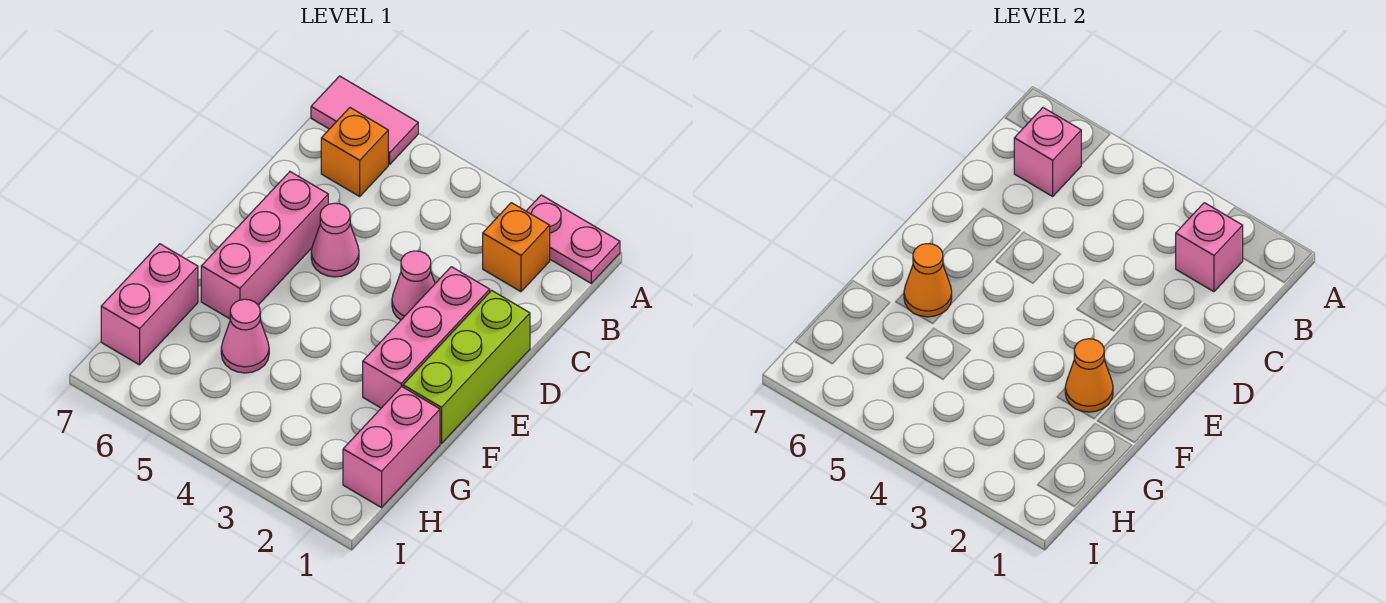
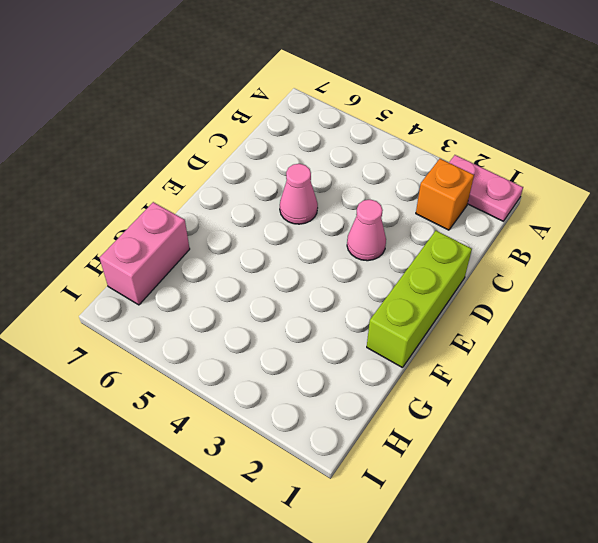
none -> pink tile A6:A7 level 1
none -> orange brick B6 level 1
none -> pink brick D2:F2 level 1

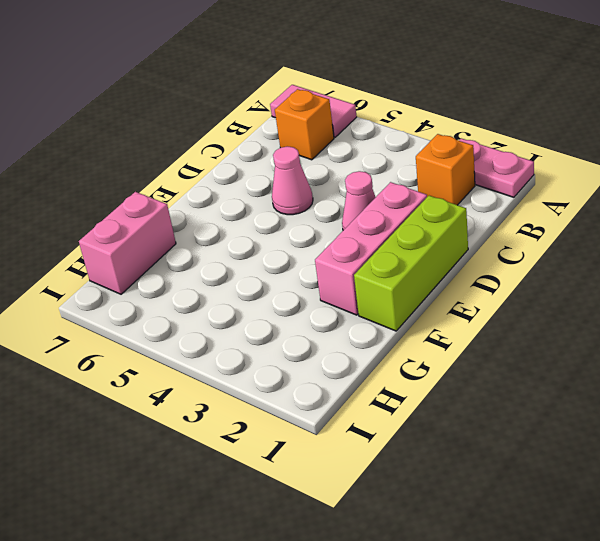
none -> pink brick D6:F6 level 1
none -> pink brick G1:H1 level 1
none -> pink cone G5 level 1

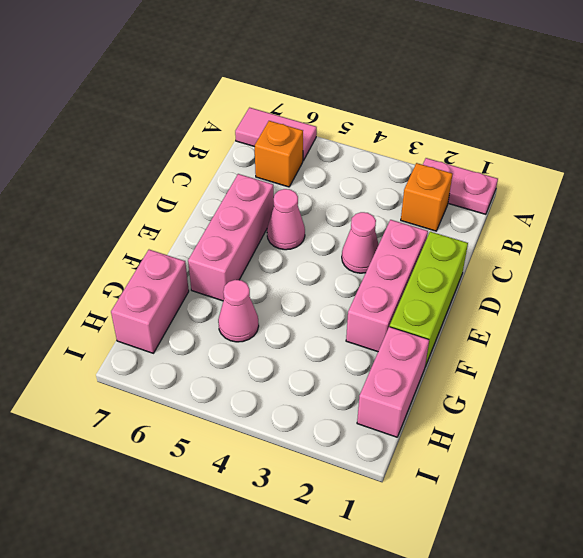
none -> pink brick B2 level 2
none -> pink brick B6 level 2
none -> orange cone F2 level 2

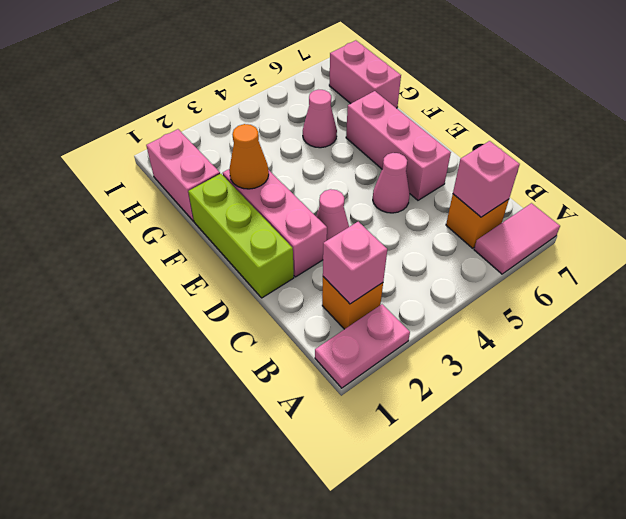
none -> orange cone F6 level 2

